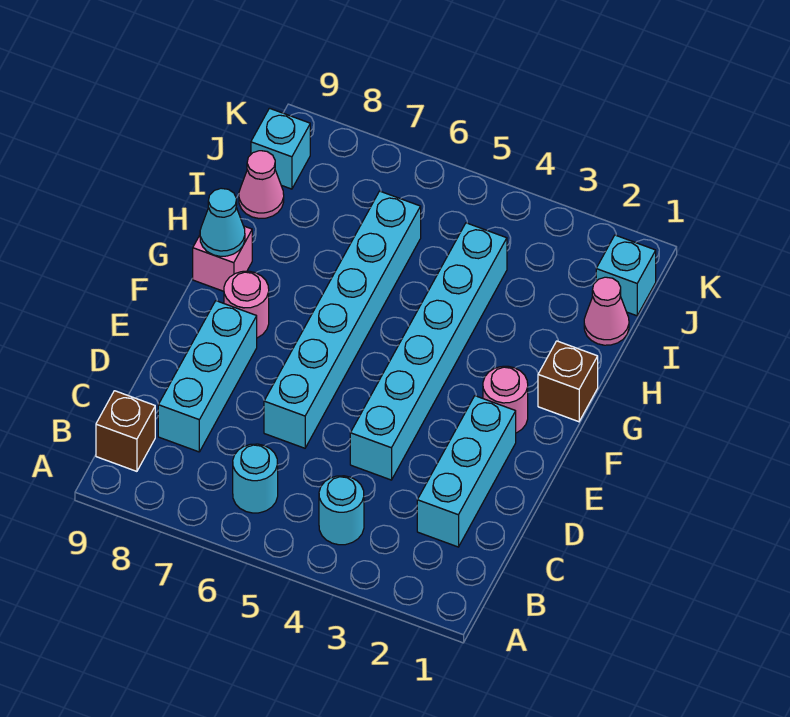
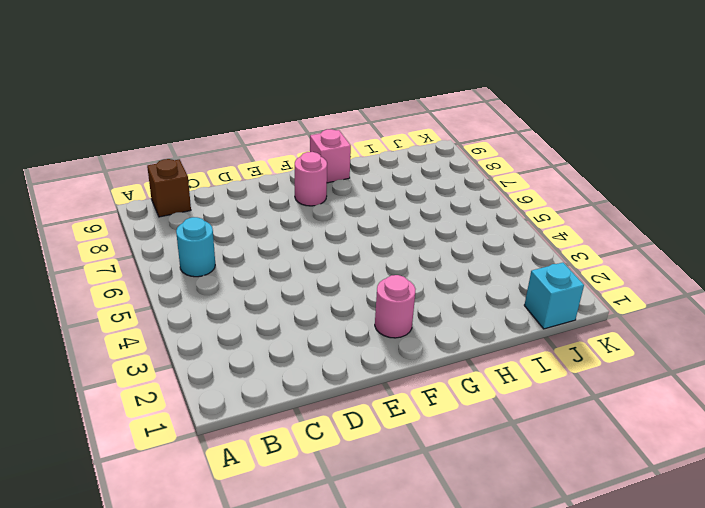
none -> cyan round brick B4 level 1
none -> cyan brick C2:E2 level 1
none -> cyan brick C8:E8 level 1

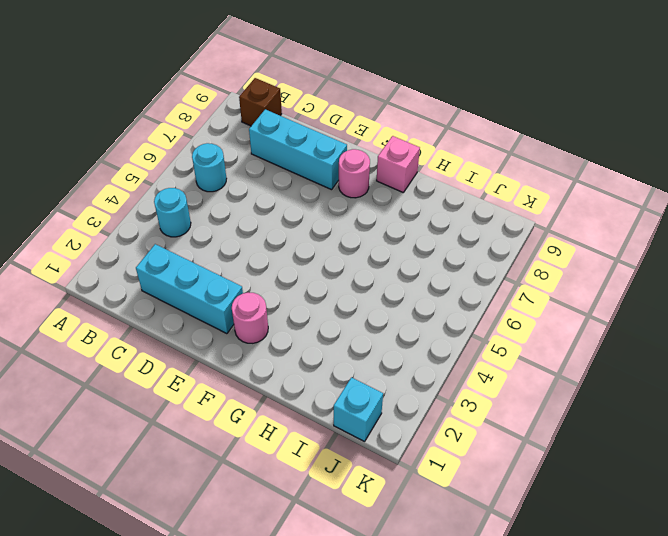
none -> cyan brick D4:I4 level 1
none -> cyan brick D6:I6 level 1
none -> brown brick G1 level 1

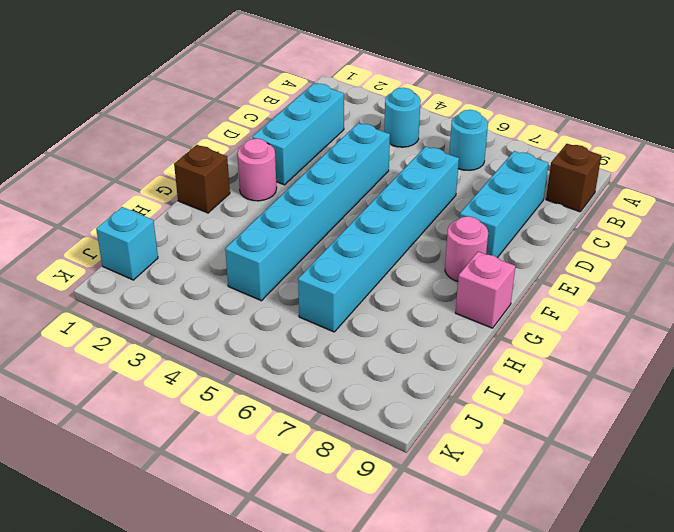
none -> pink cone I1 level 1
none -> pink cone I9 level 1
none -> cyan brick J9 level 1

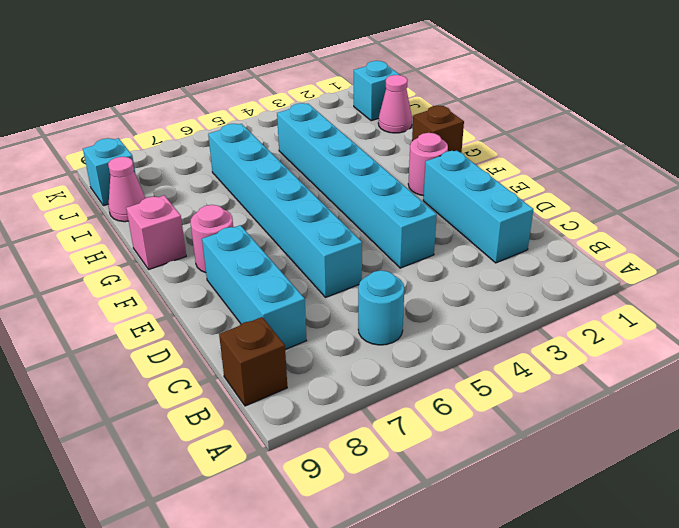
none -> cyan round brick B4 level 1
none -> cyan cone G9 level 2

